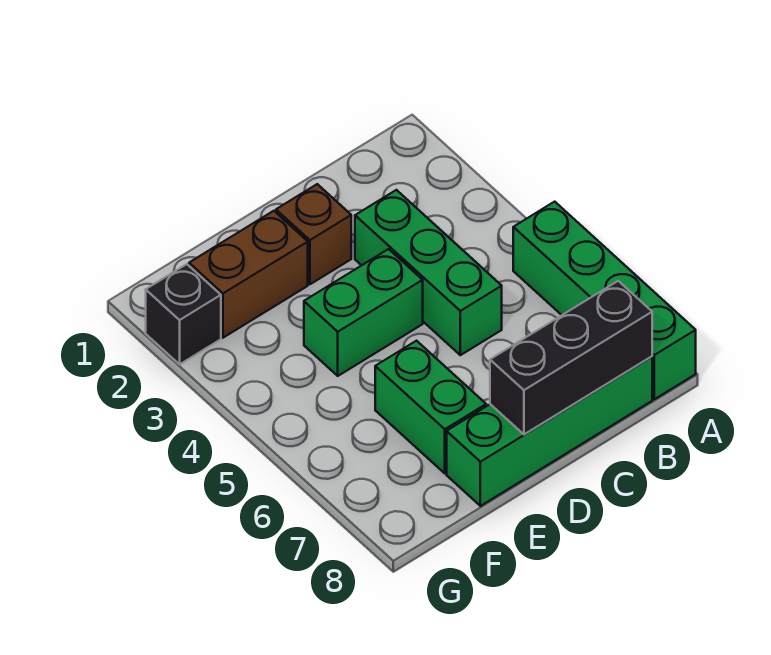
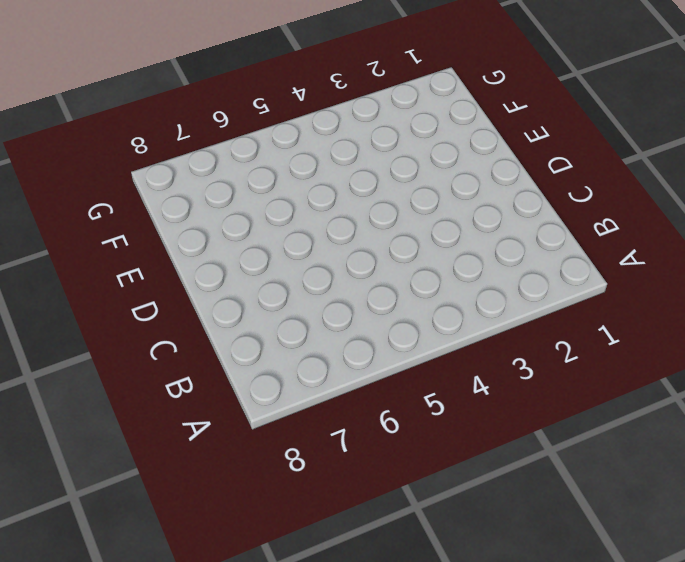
none -> green brick A5:A8 level 1
none -> green brick B8:E8 level 1

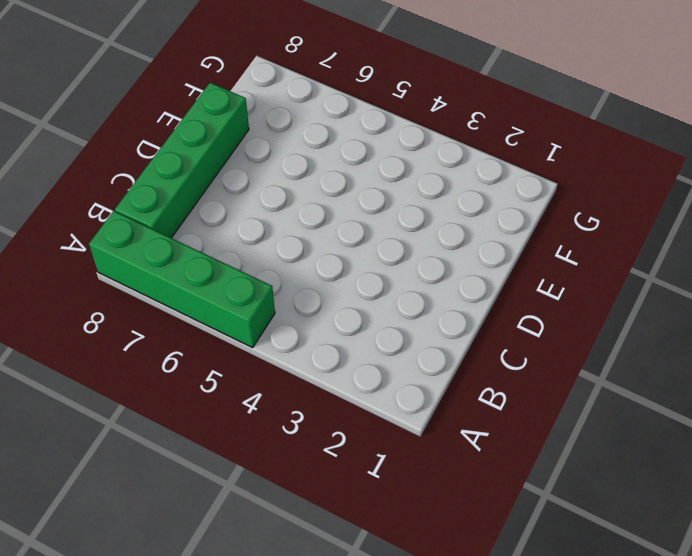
none -> green brick C3:C5 level 1
none -> brown brick D2 level 1

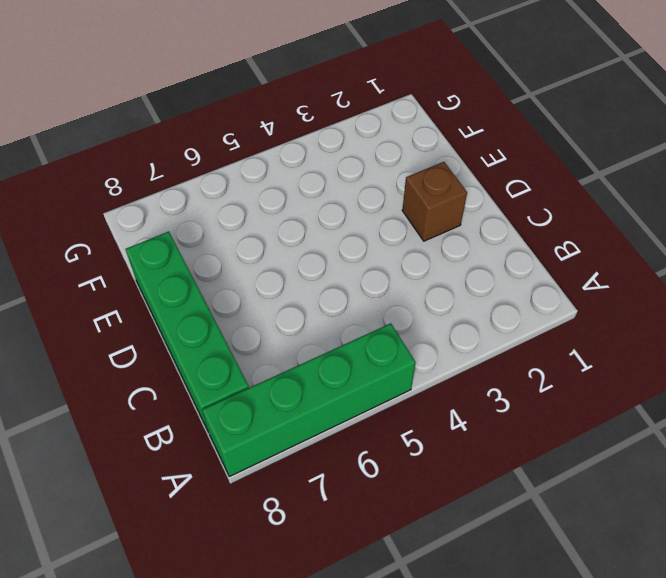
none -> green brick C3:C5 level 1
none -> green brick D4:E4 level 1

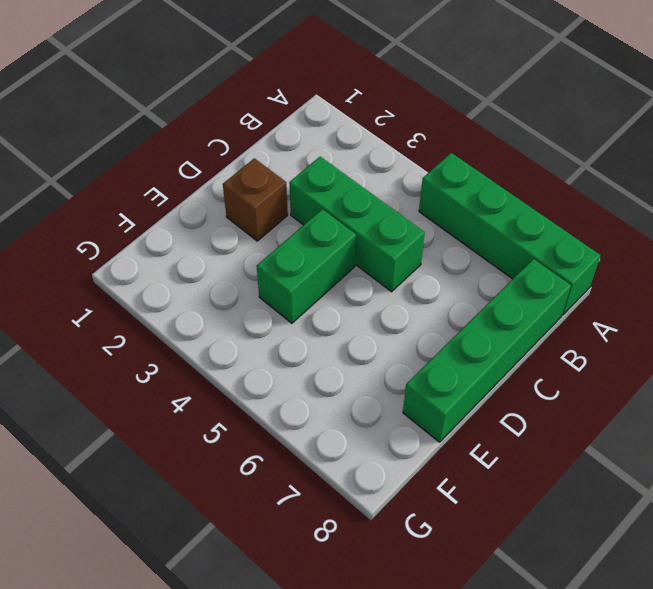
none -> brown brick E2:F2 level 1
none -> green brick E6:E7 level 1

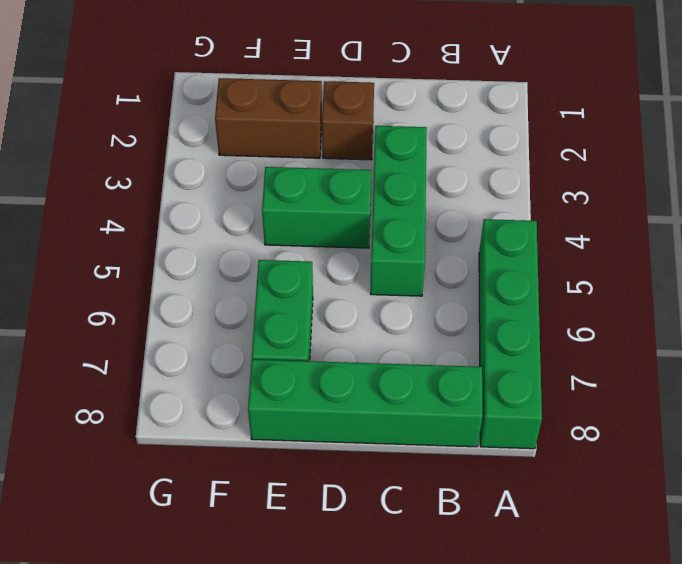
none -> black brick G2 level 1
none -> black brick B8:D8 level 2

